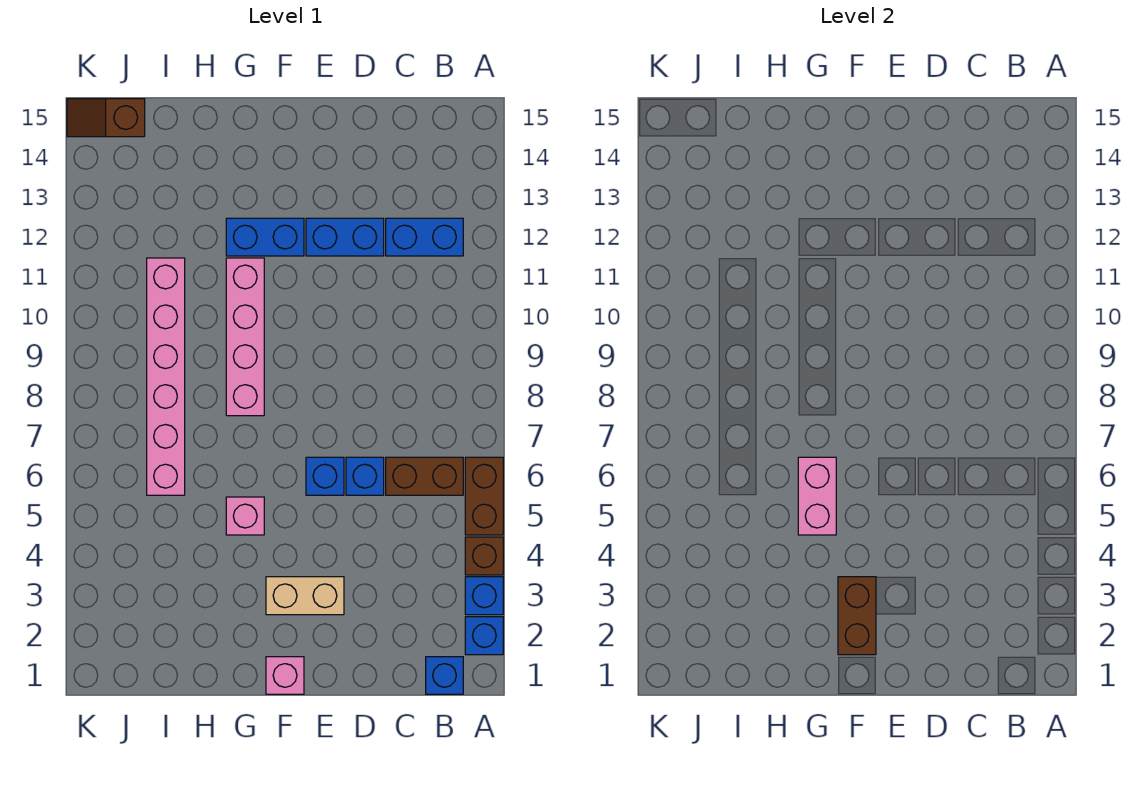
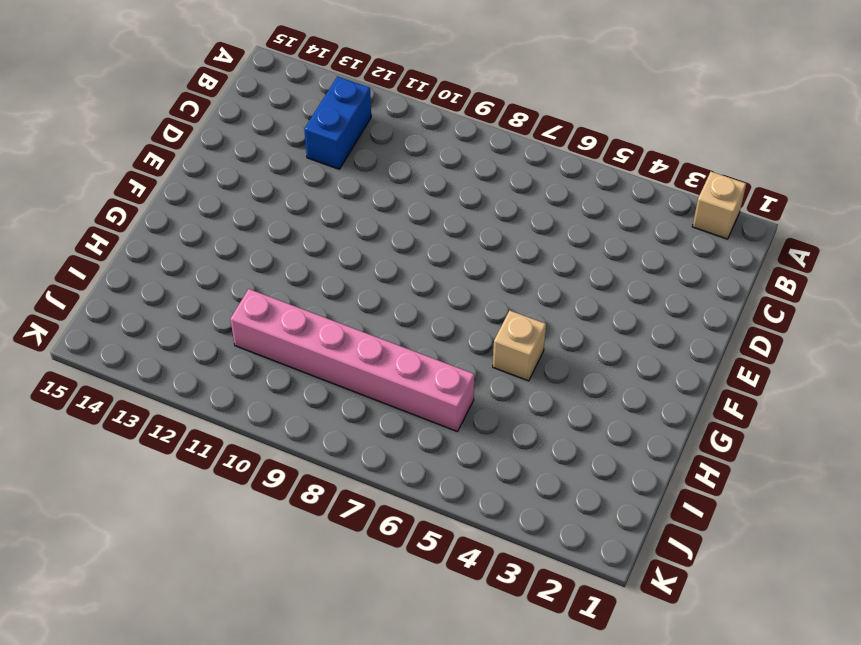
tan brick A2 level 1 -> blue brick A2 level 1
tan brick G5 level 1 -> pink brick G5 level 1
none -> blue brick A3 level 1
none -> brown brick A4 level 1
none -> brown brick A5:A6 level 1

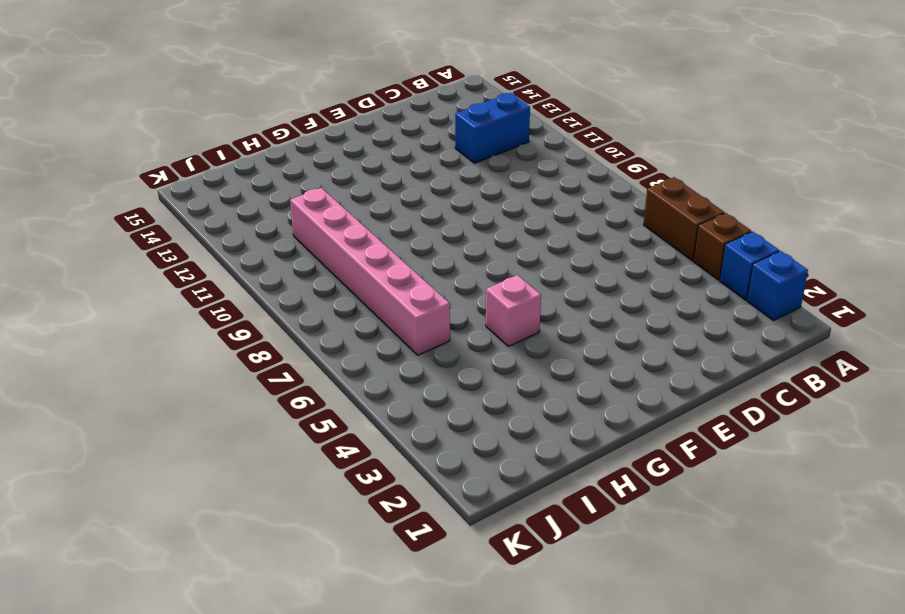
none -> blue brick B1 level 1
none -> brown brick B6:C6 level 1
none -> blue brick D6 level 1

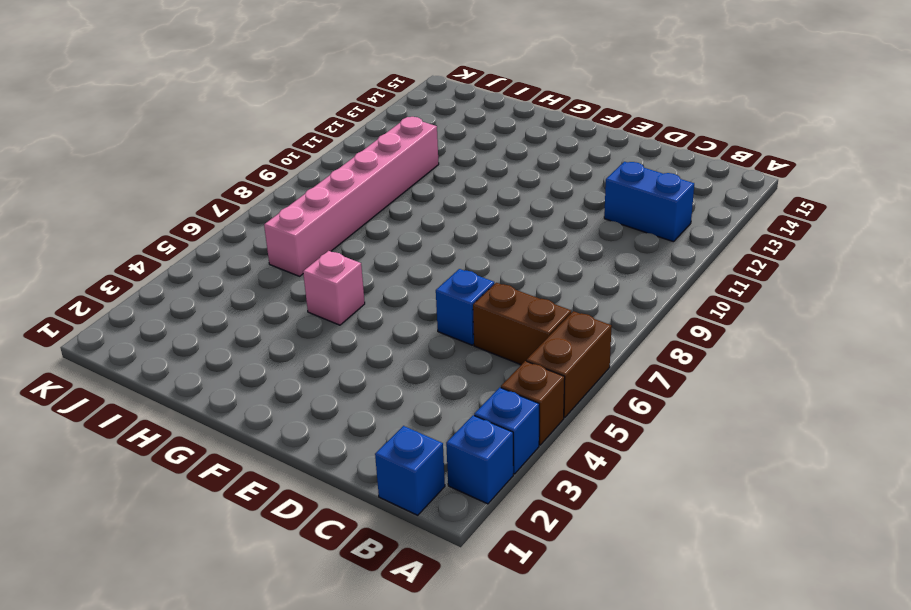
none -> blue brick D12:E12 level 1
none -> tan brick E3:F3 level 1
none -> blue brick E6 level 1

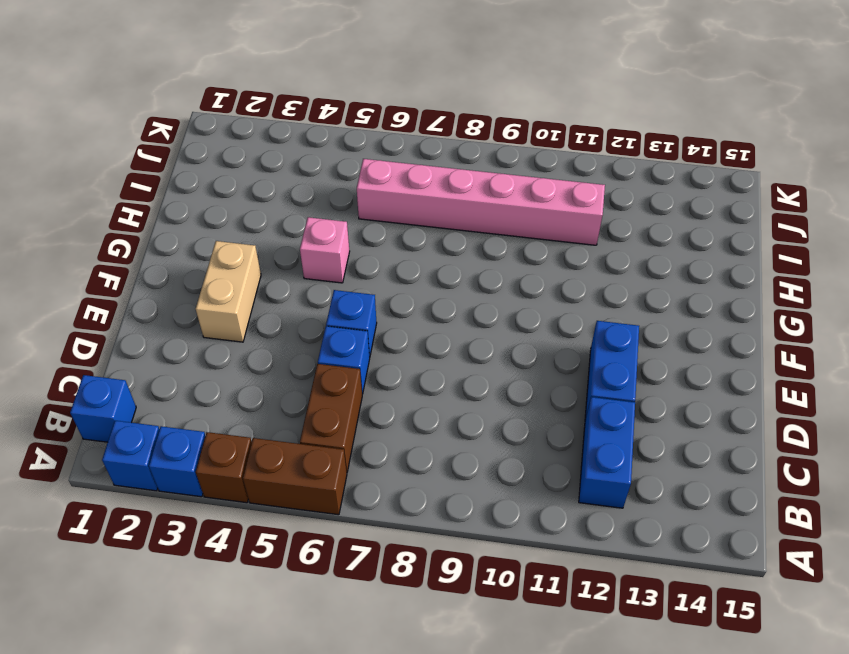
none -> pink brick F1 level 1
none -> blue brick F12:G12 level 1
none -> pink brick G8:G11 level 1

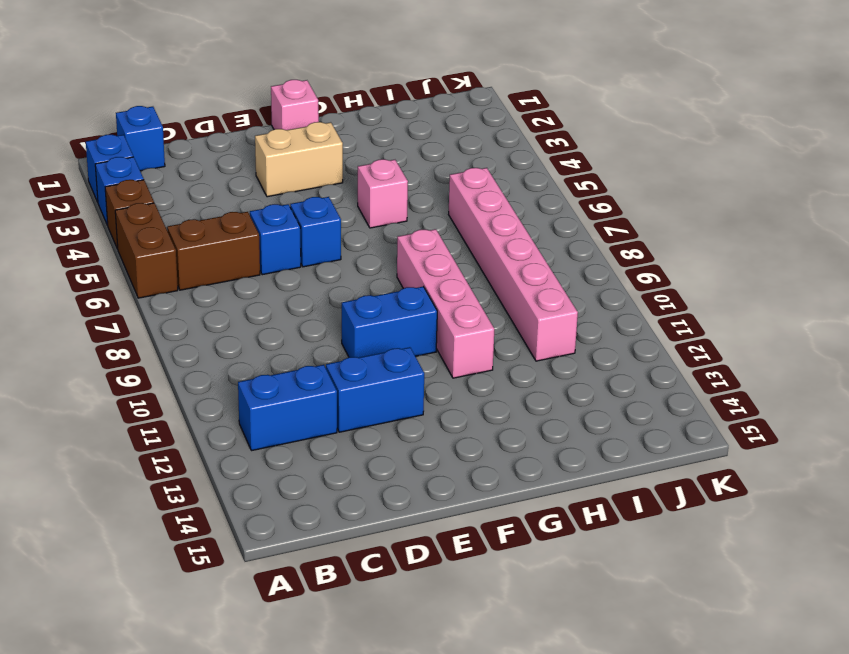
blue brick E10:F10 level 1 -> blue brick F12:G12 level 1
none -> brown slope J15:K15 level 1 top J
none -> brown brick F2:F3 level 2
none -> pink brick G5:G6 level 2

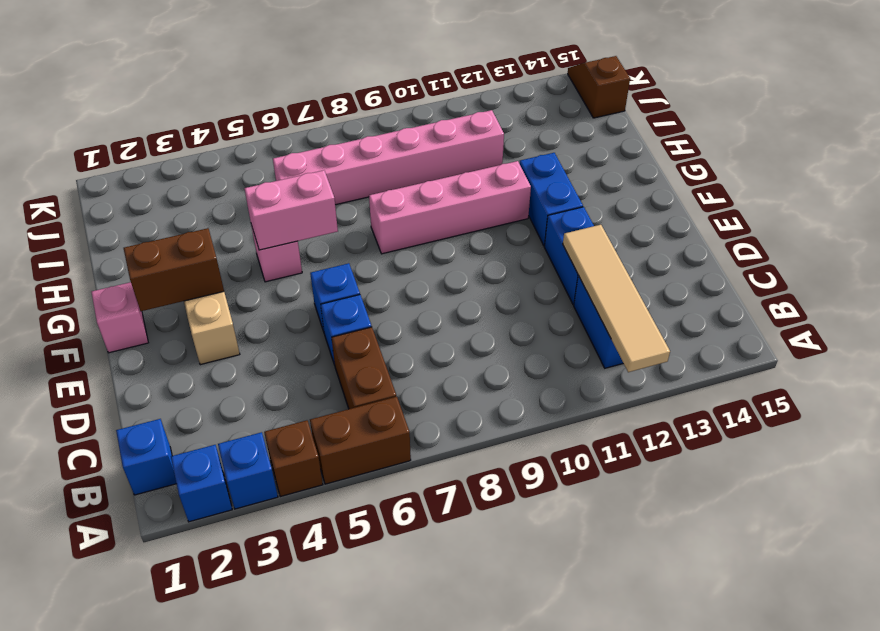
tan tile A12:D12 level 2 -> none

